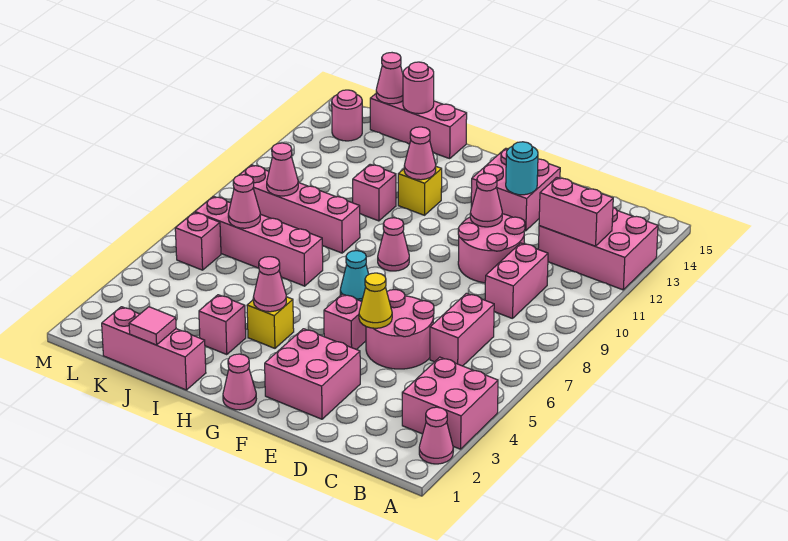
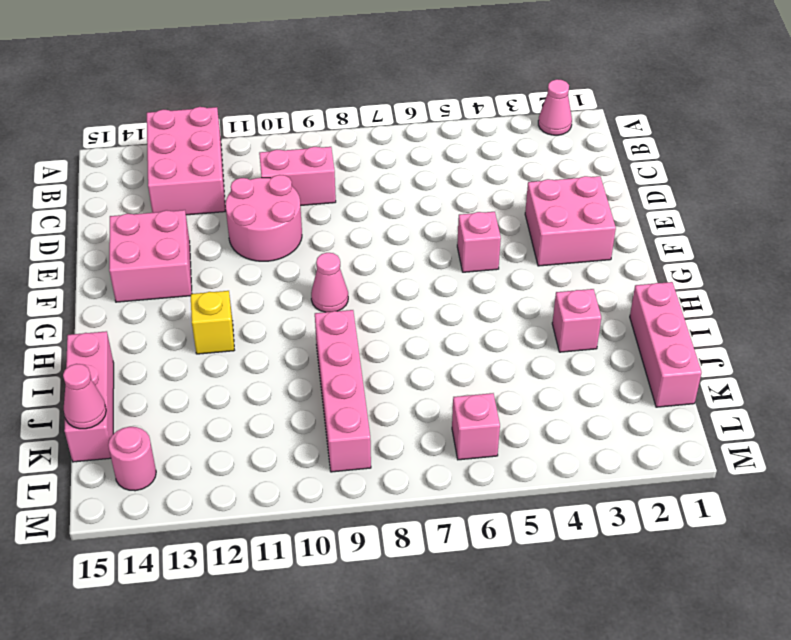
none -> pink brick A3:B4 level 1
none -> pink brick C6:C7 level 1
none -> pink round brick D5:E6 level 1
none -> pink cone G1 level 1

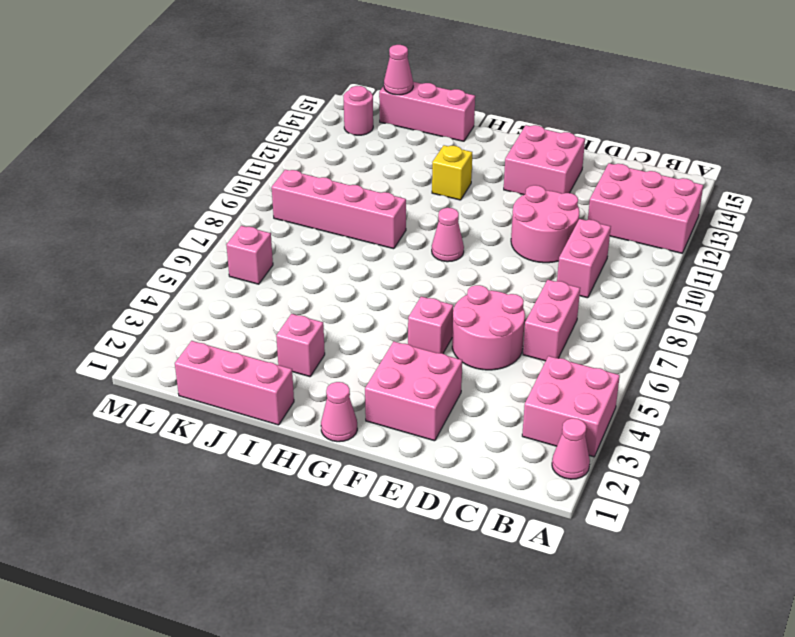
none -> cyan cone G7 level 1
none -> yellow brick H4 level 1
none -> pink brick I7:L7 level 1
none -> pink brick I11 level 1

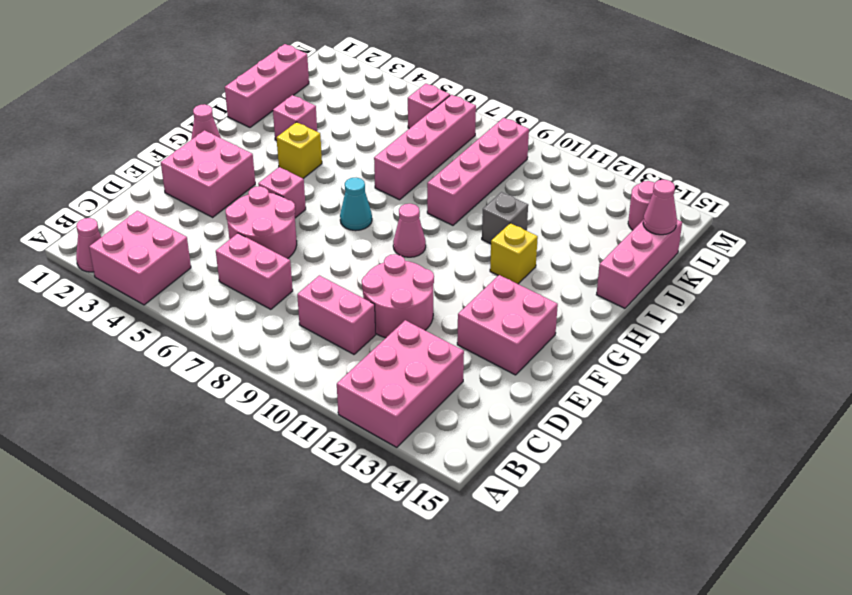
grey brick I11 level 1 -> pink brick I11 level 1
none -> pink brick B12:C12 level 2
none -> yellow cone E5 level 2
none -> pink cone E11 level 2
none -> cyan round brick E13 level 2

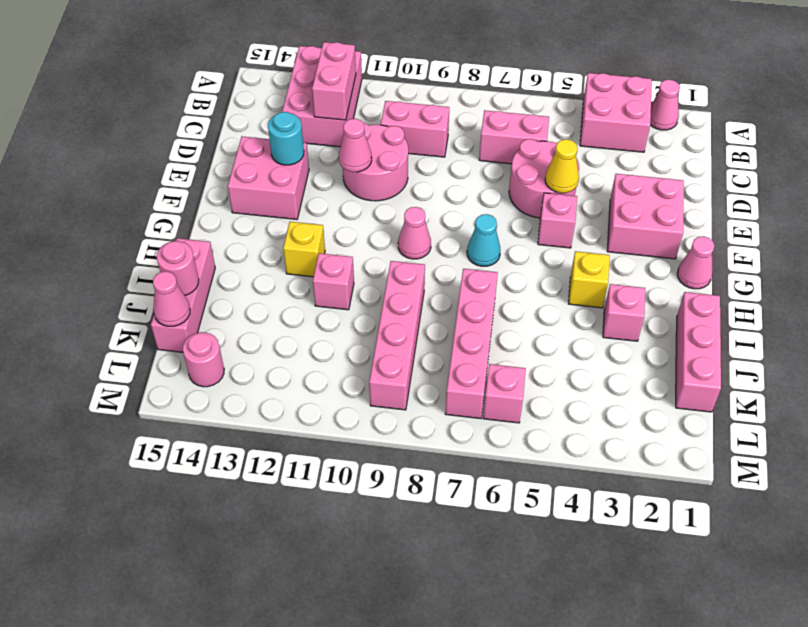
none -> pink cone H4 level 2
none -> pink cone H12 level 2
none -> pink tile J1 level 2
none -> pink cone K7 level 2

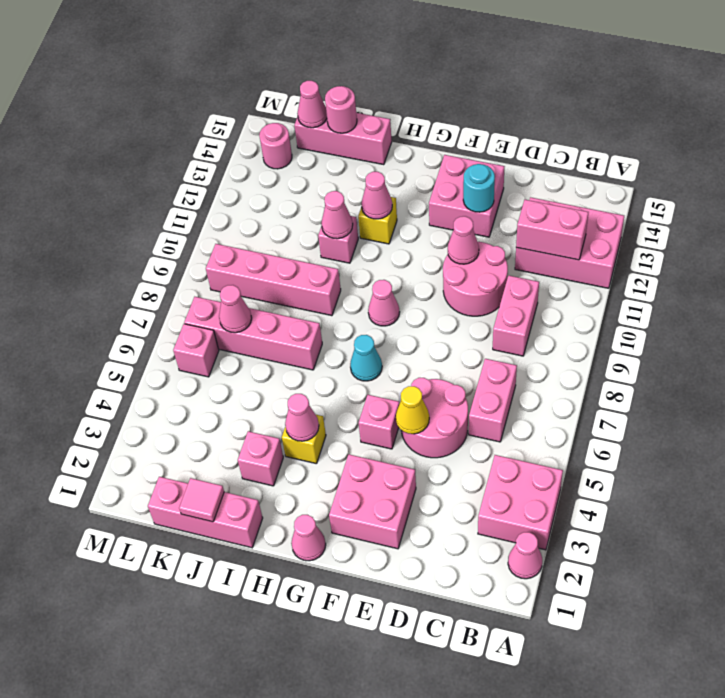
pink cone I11 level 2 -> pink cone K9 level 2

